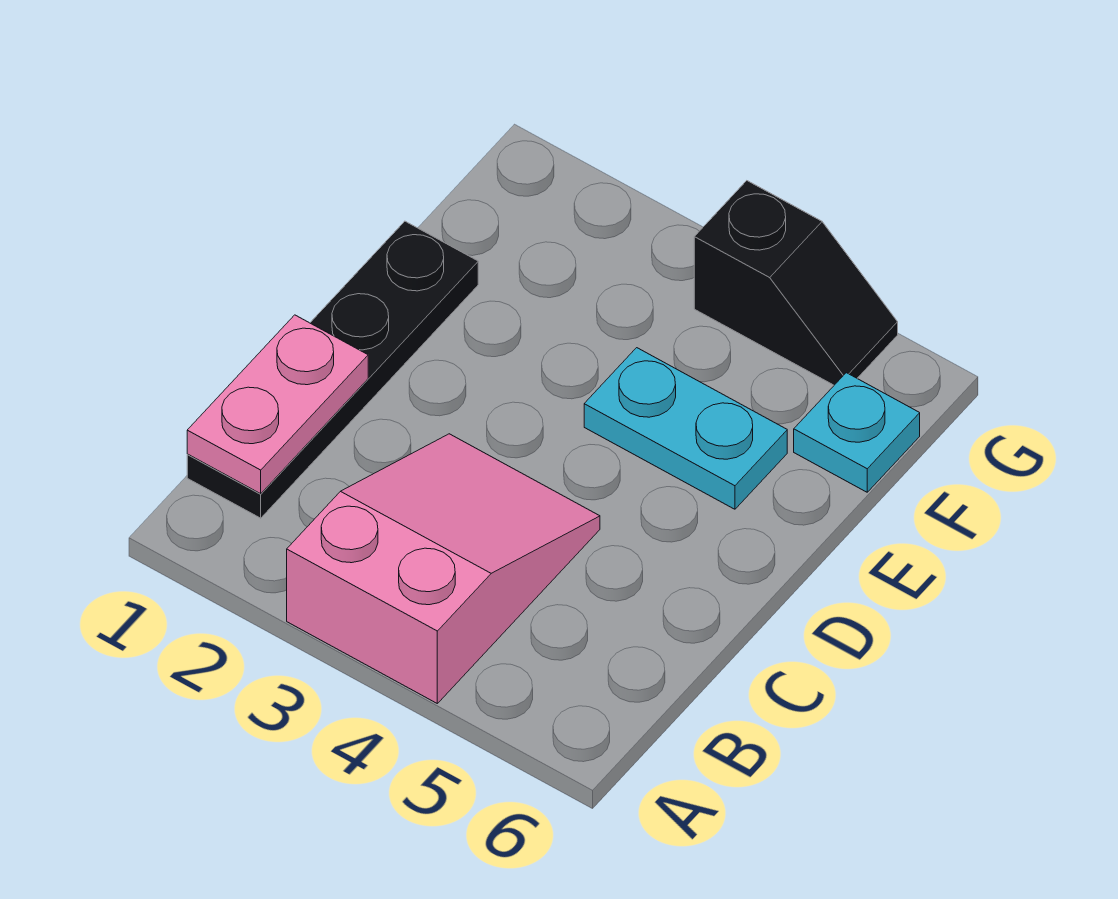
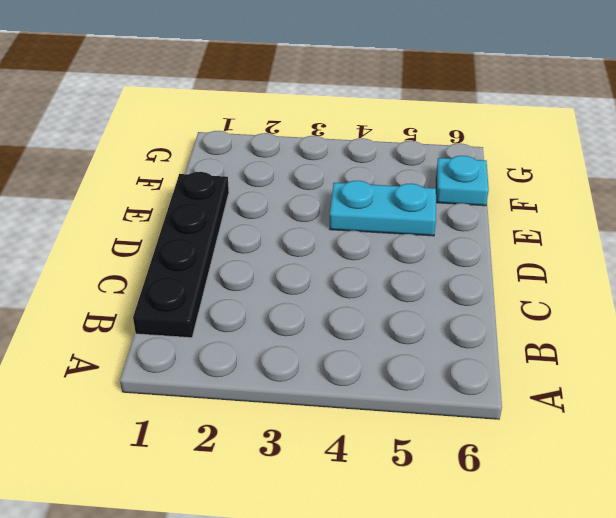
none -> pink slope A3:C4 level 1 top A
none -> black slope G4:G5 level 1 top 4

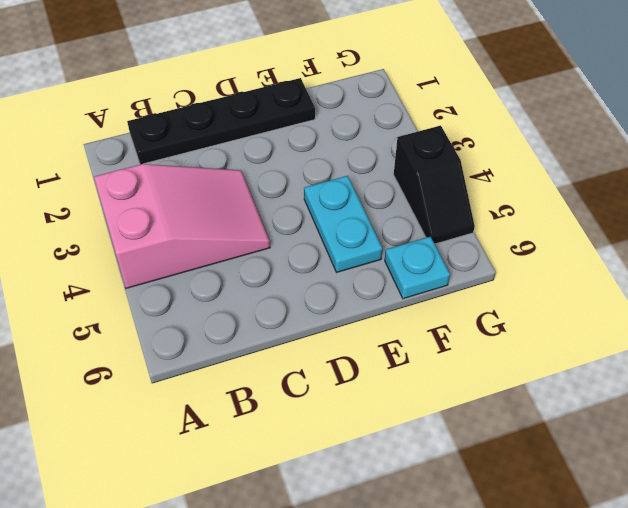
none -> pink plate B1:C1 level 2

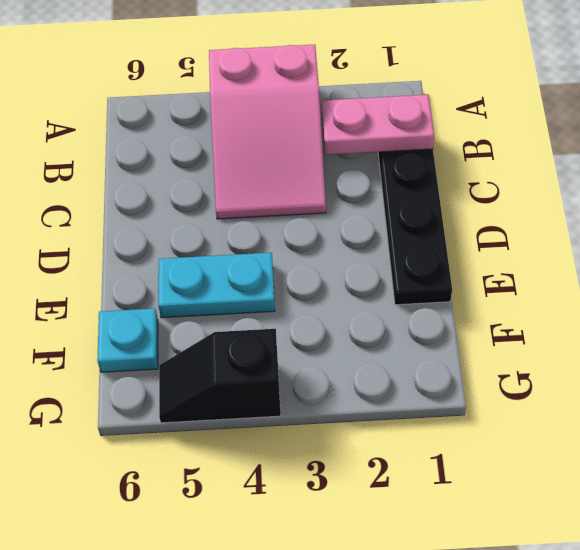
pink plate B1:B2 level 2 -> pink plate B1:C1 level 2

